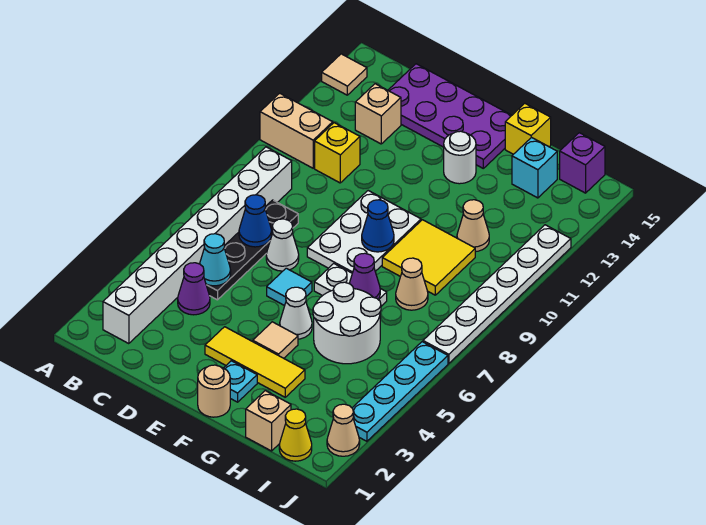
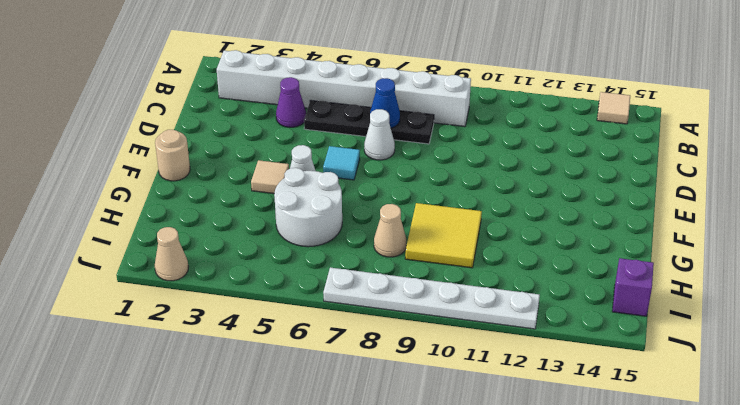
none -> tan brick A11:B11 level 1
none -> yellow brick C11 level 1
none -> tan brick C13 level 1
none -> purple plate C14:F15 level 1

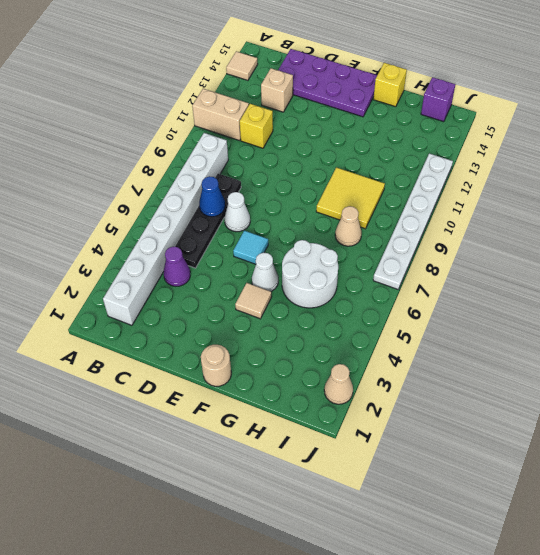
none -> yellow tile E3:G3 level 1
none -> white plate E8:F10 level 1
none -> cyan plate F2 level 1
none -> white plate F7:G7 level 1

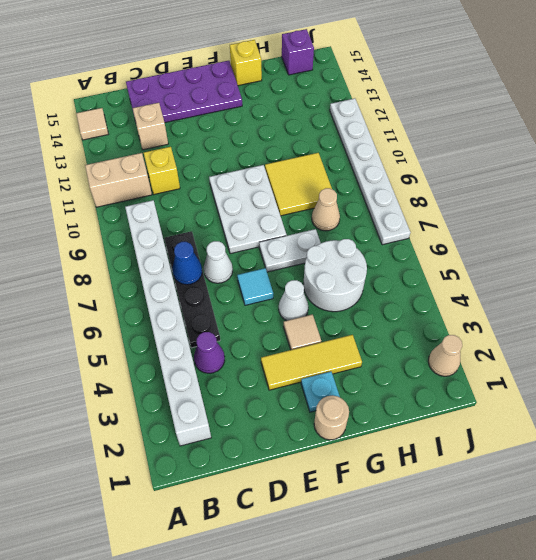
none -> white round brick F13 level 1
none -> tan brick H1 level 1
none -> tan cone H11 level 1
none -> cyan brick H14 level 1

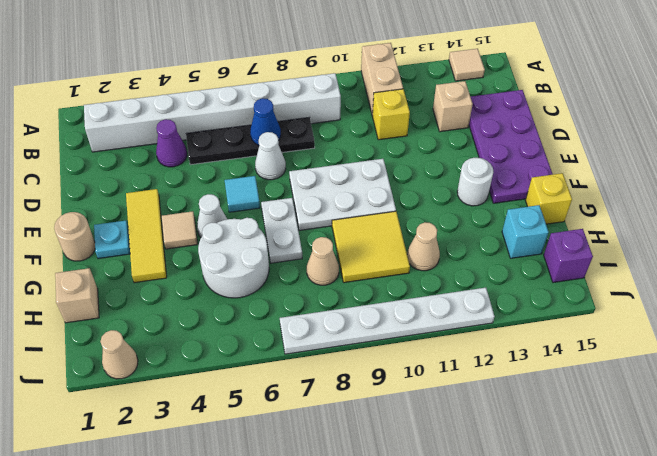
none -> yellow cone I1 level 1
none -> cyan plate J3:J6 level 1
none -> cyan cone C5 level 2
none -> blue cone F9 level 2

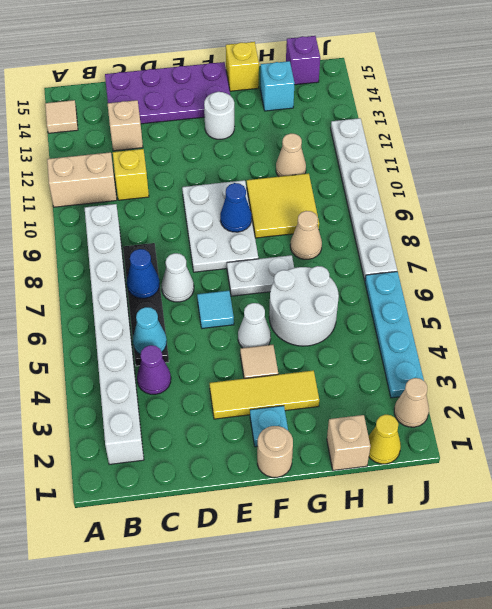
none -> purple cone G7 level 2

